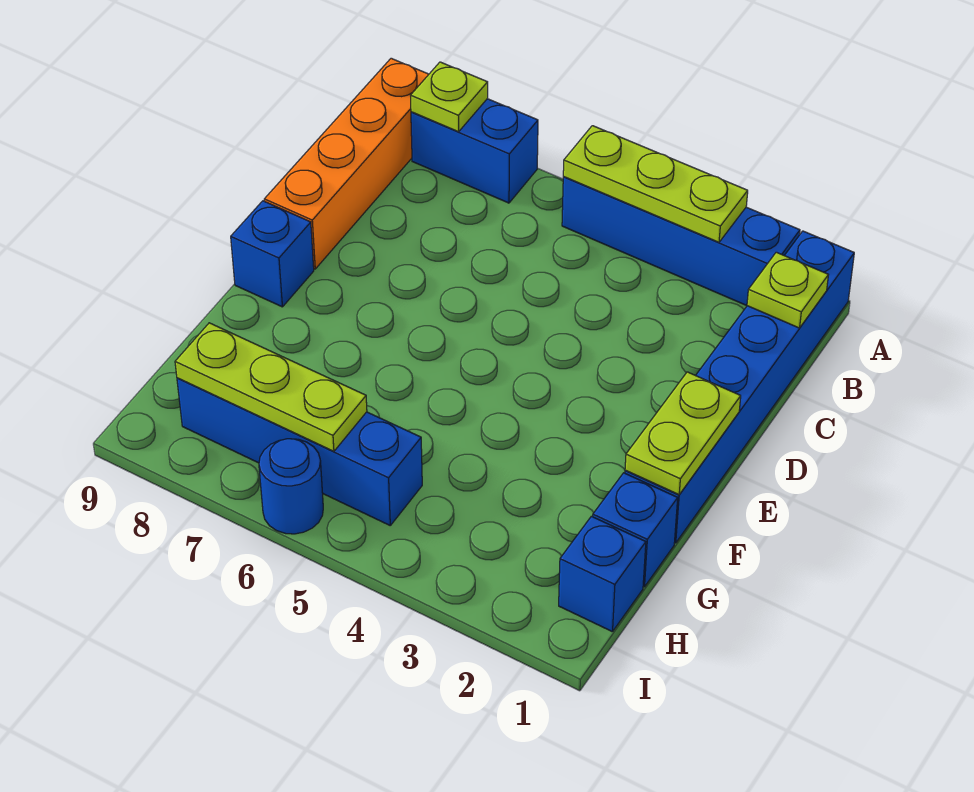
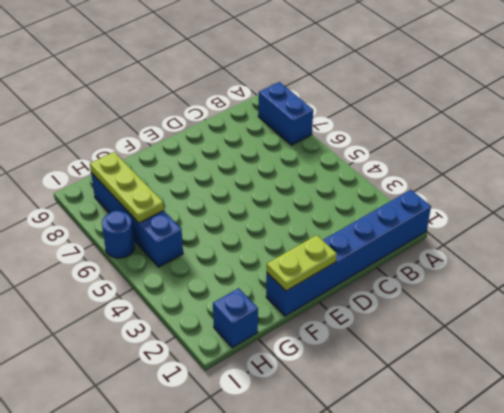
none -> blue brick A2:A5 level 1
none -> orange brick A9:D9 level 1
none -> blue brick E9 level 1

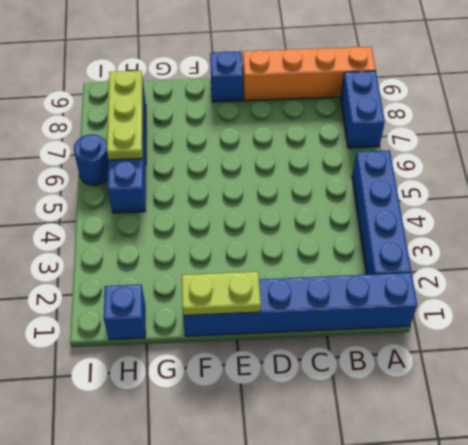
none -> blue brick G1 level 1
none -> lime plate A3:A5 level 2
none -> lime plate A8 level 2

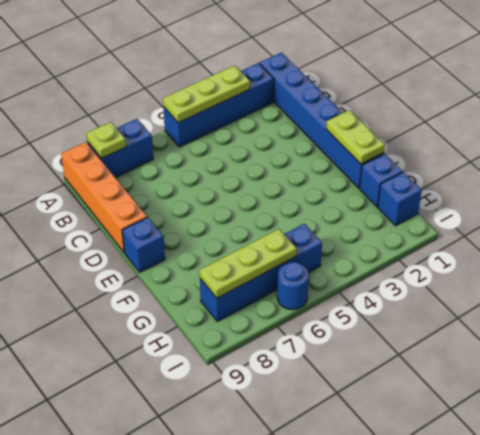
none -> lime plate B1 level 2

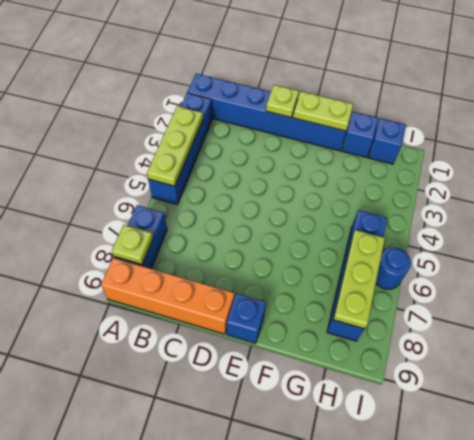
lime plate D1 level 2 -> lime plate B1 level 2

